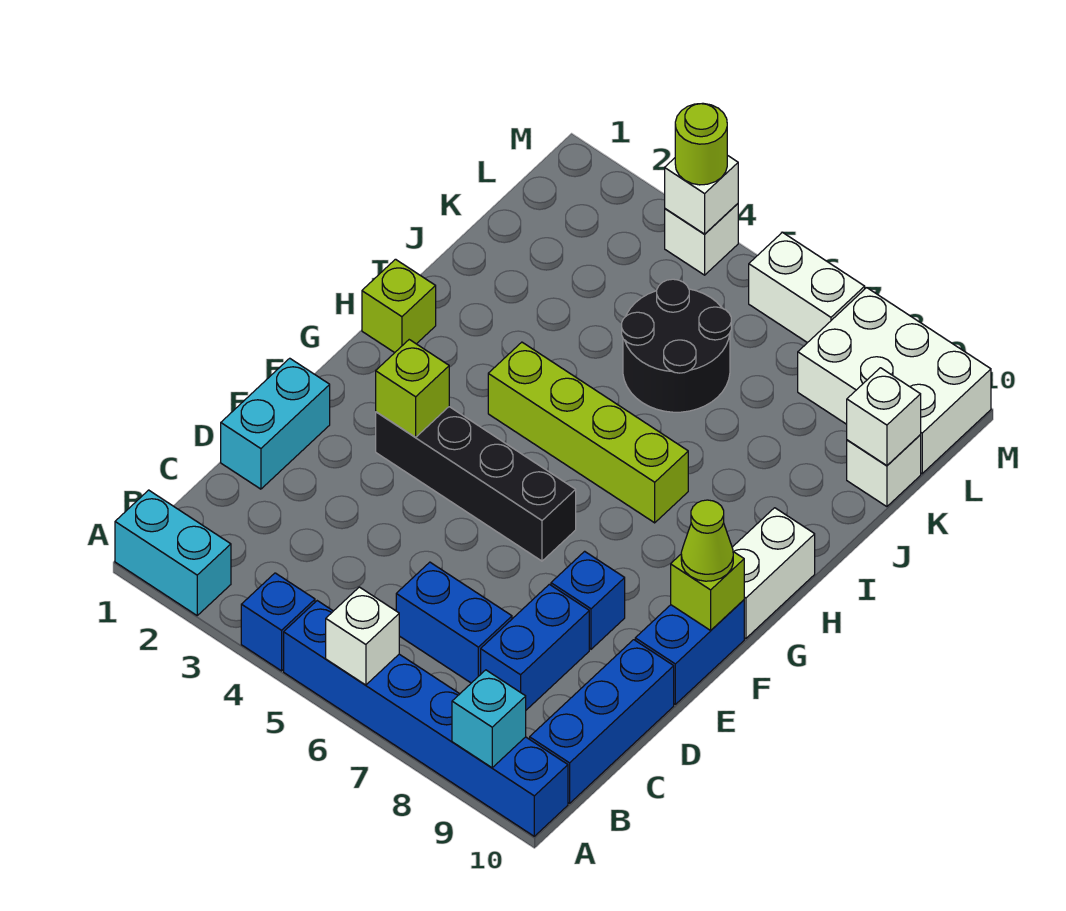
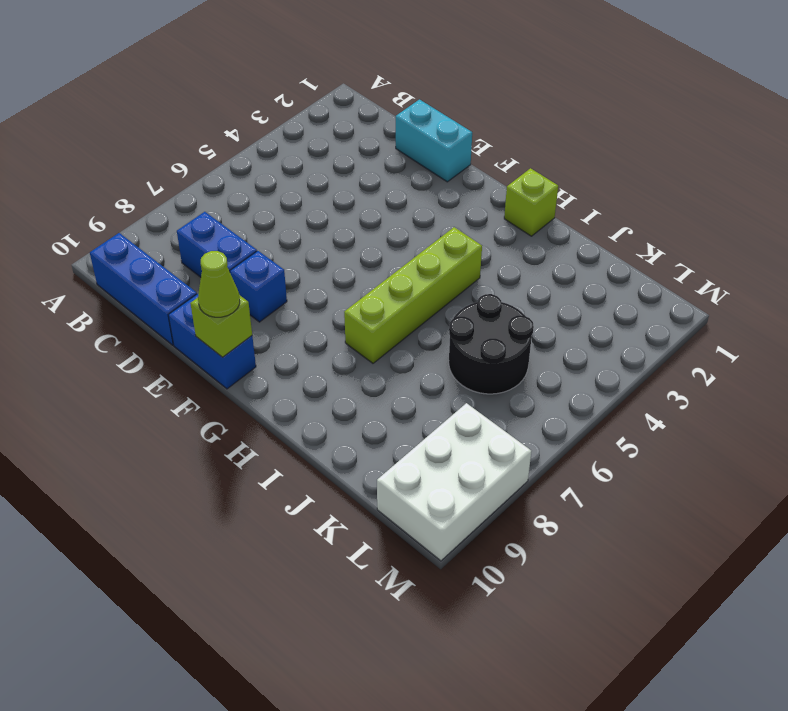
none -> cyan brick A1:A2 level 1
none -> blue brick A4 level 1
none -> blue brick A5:A10 level 1

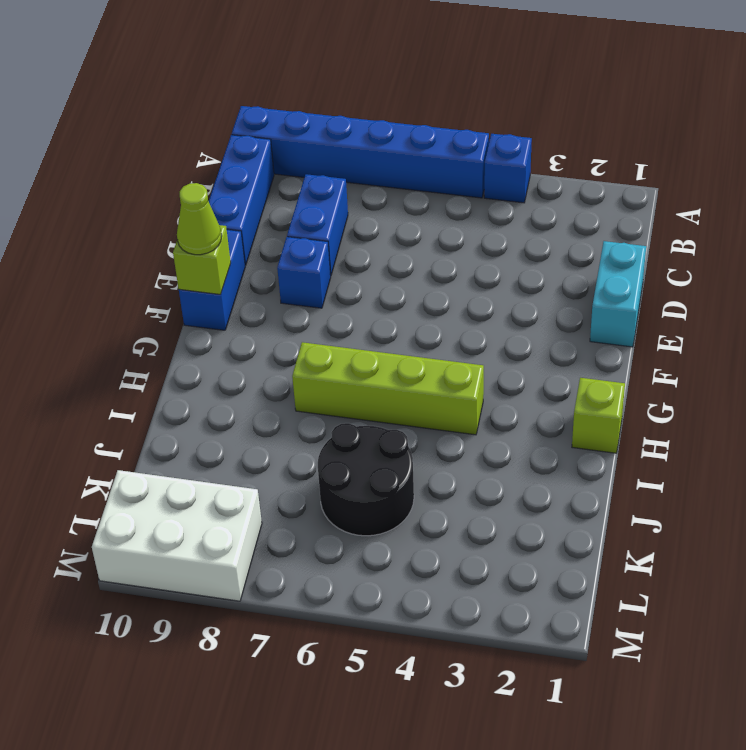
none -> cyan brick A1:A2 level 1
none -> blue brick C6:C7 level 1
none -> black brick F3:F6 level 1

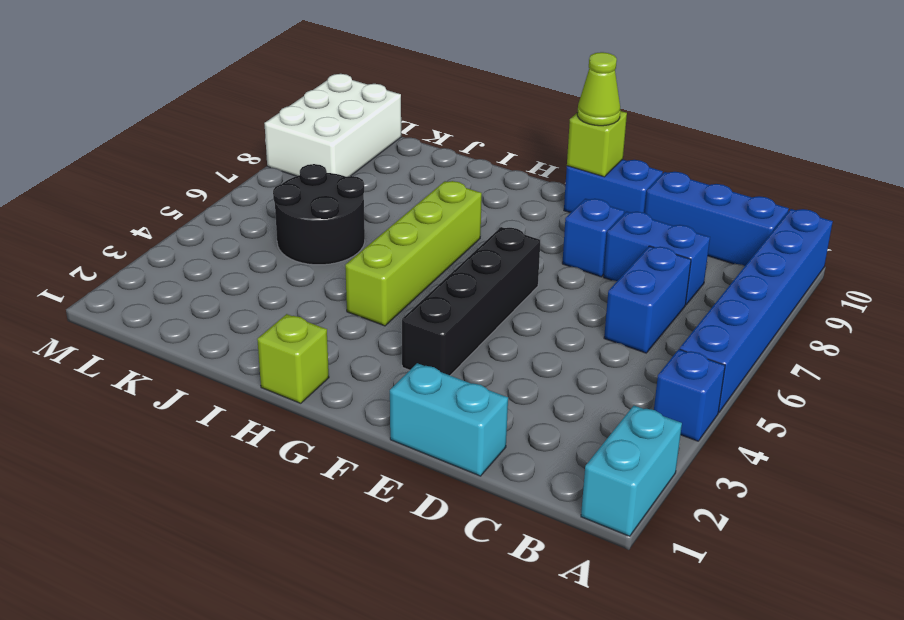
none -> white brick G10:H10 level 1
none -> white brick K10 level 1
none -> white brick M4 level 1

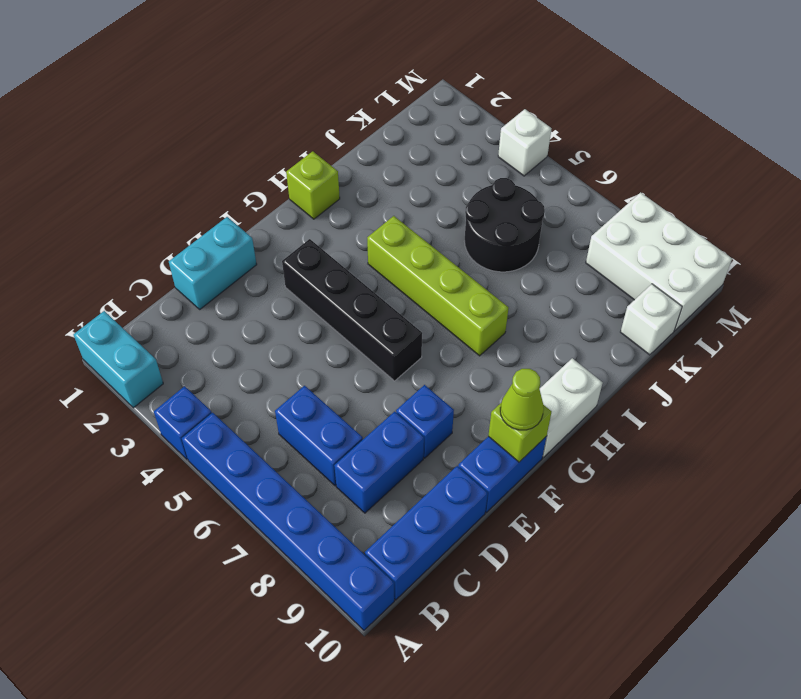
none -> white brick M6:M7 level 1
none -> white brick A6 level 2
none -> cyan brick A9 level 2

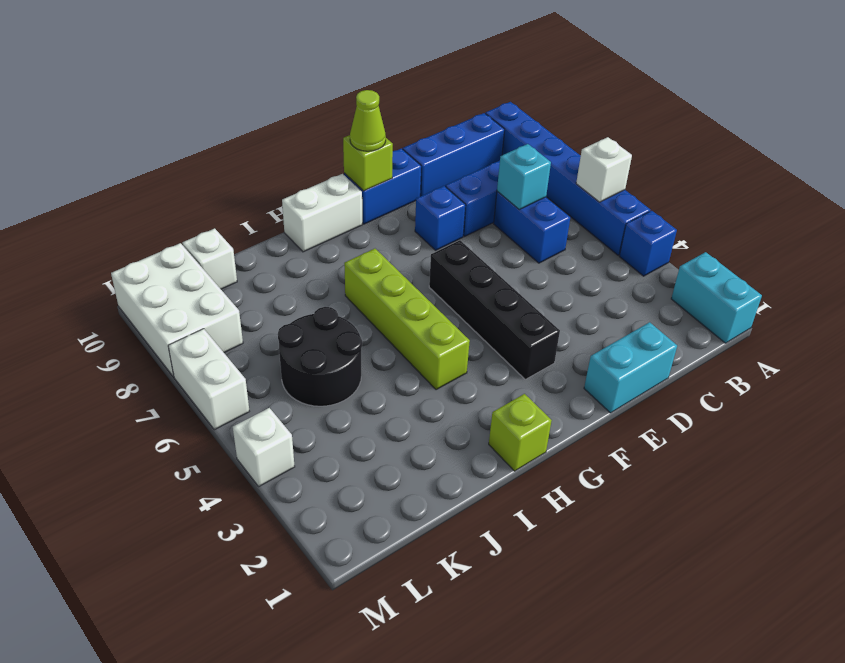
cyan brick C7 level 2 -> cyan brick A9 level 2
none -> lime brick F3 level 2
none -> white brick K10 level 2
none -> white brick M4 level 2

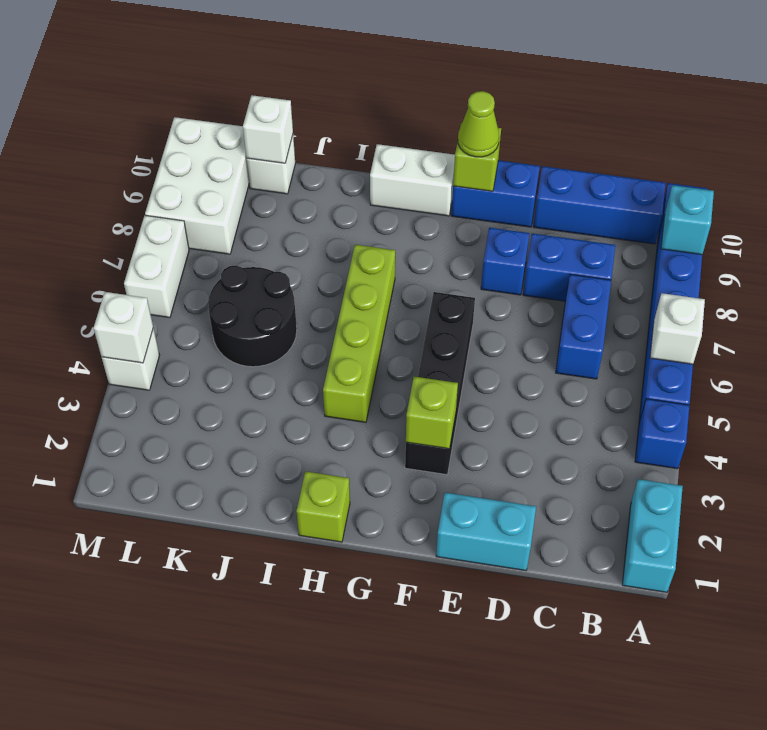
none -> lime round brick M4 level 3

